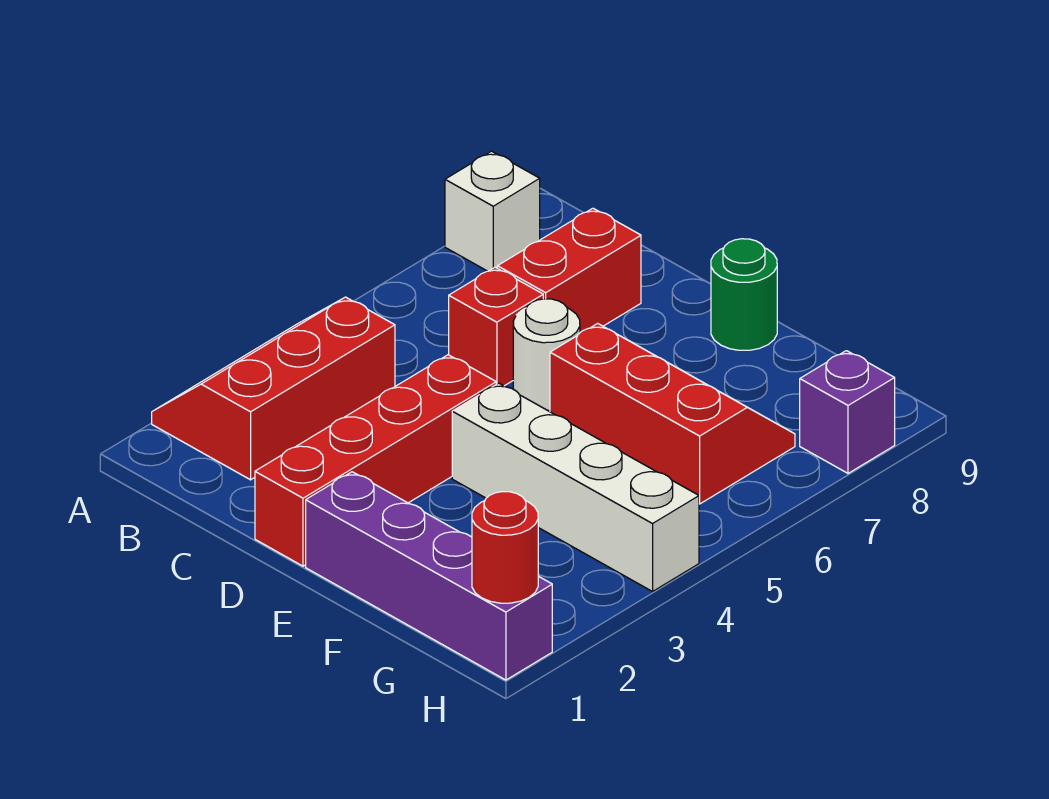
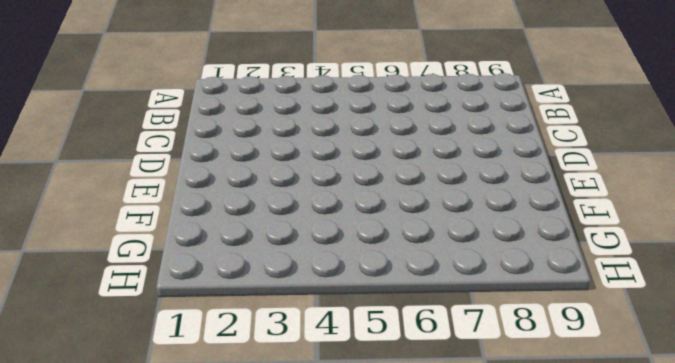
none -> red slope A2:B4 level 1 top B
none -> white brick A8 level 1
none -> red brick C6 level 1

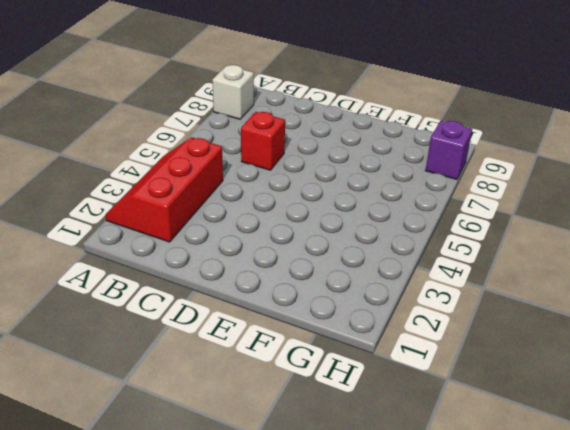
none -> red brick C7:C8 level 1
none -> red brick D1:D4 level 1
none -> white round brick D6 level 1

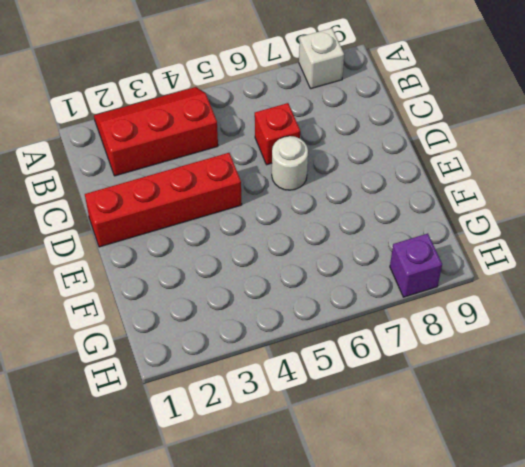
none -> red brick C7:C8 level 1
none -> purple brick E1:H1 level 1
none -> white brick E4:H4 level 1

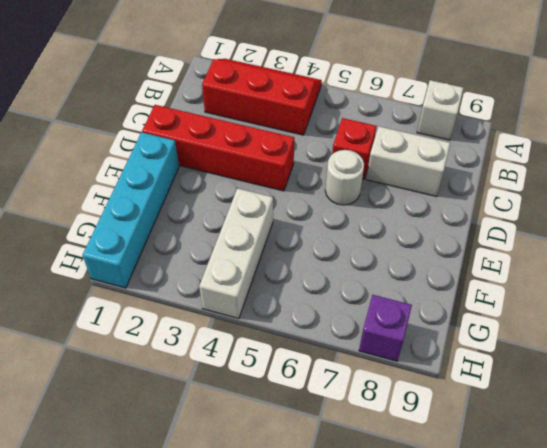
white brick C7:C8 level 1 -> red brick C7:C8 level 1
cyan brick E1:H1 level 1 -> purple brick E1:H1 level 1
white brick F4:H4 level 1 -> white brick E4:H4 level 1
none -> red slope E6:G7 level 1 top 6
none -> green round brick E9 level 1
none -> red round brick H1 level 2

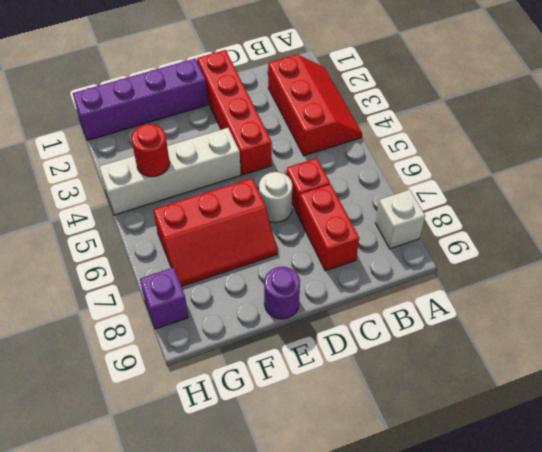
purple round brick E9 level 1 -> green round brick E9 level 1
red round brick G4 level 2 -> red round brick H1 level 2

